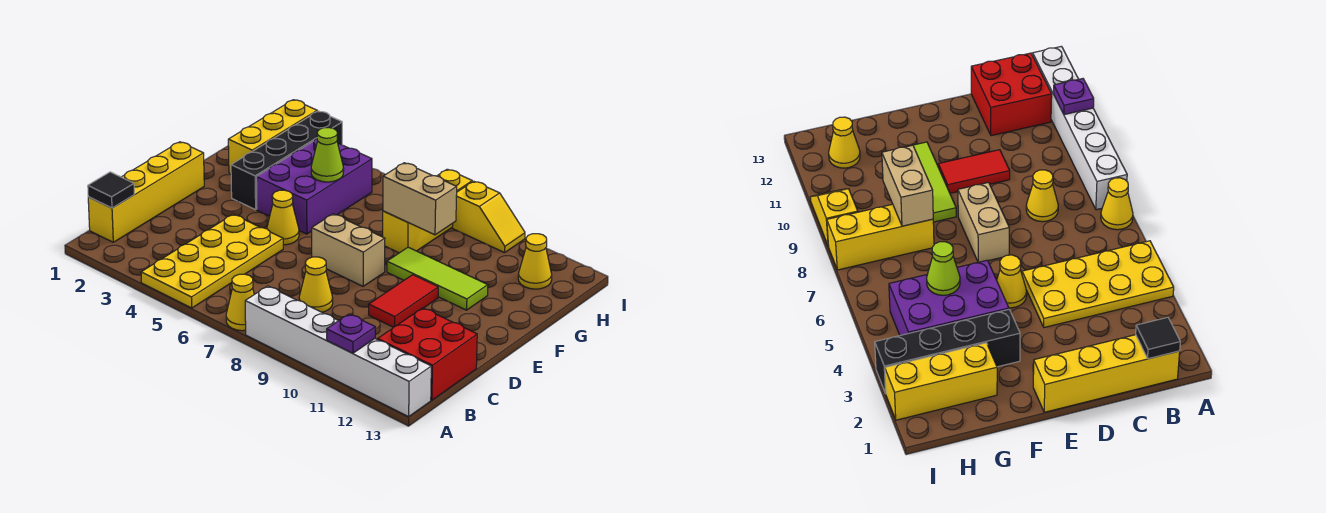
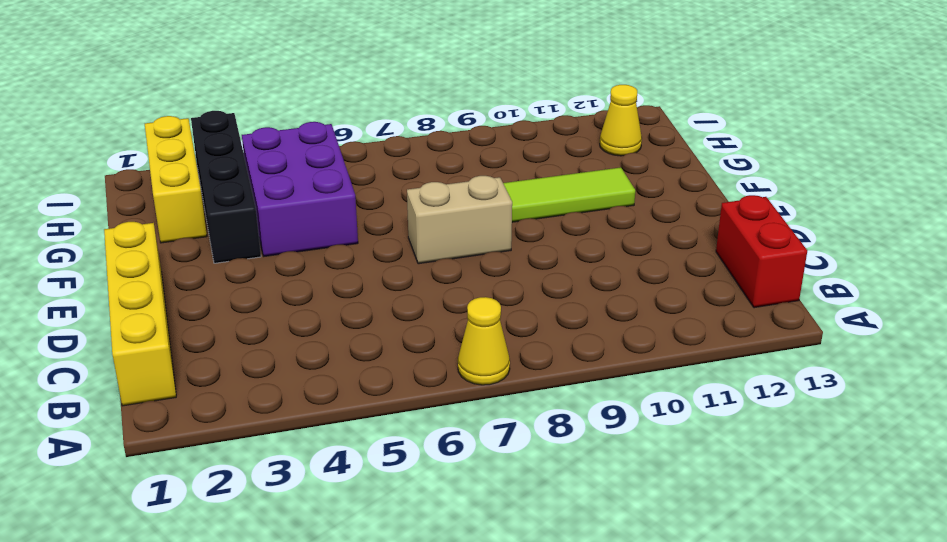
red brick B13:C13 level 1 -> red brick B12:C13 level 1
none -> yellow plate A4:D5 level 1
none -> white brick A8:A13 level 1
none -> yellow cone C8 level 1

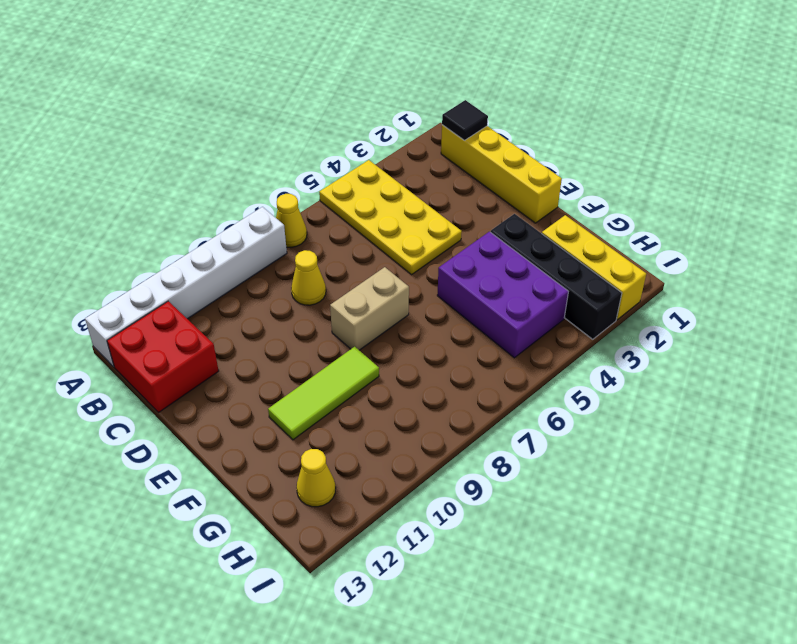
none -> red tile D10:E10 level 1
none -> yellow cone E5 level 1
none -> yellow brick G8:I8 level 1

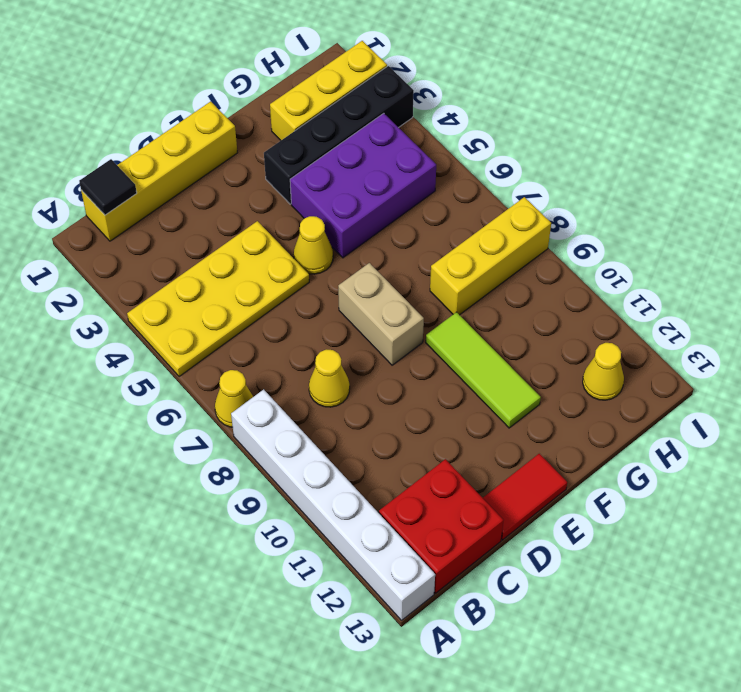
red tile D13:E13 level 1 -> red tile D10:E10 level 1
none -> yellow slope I9:I10 level 1 top 9
none -> purple plate A11 level 2
none -> lime cone G5 level 2

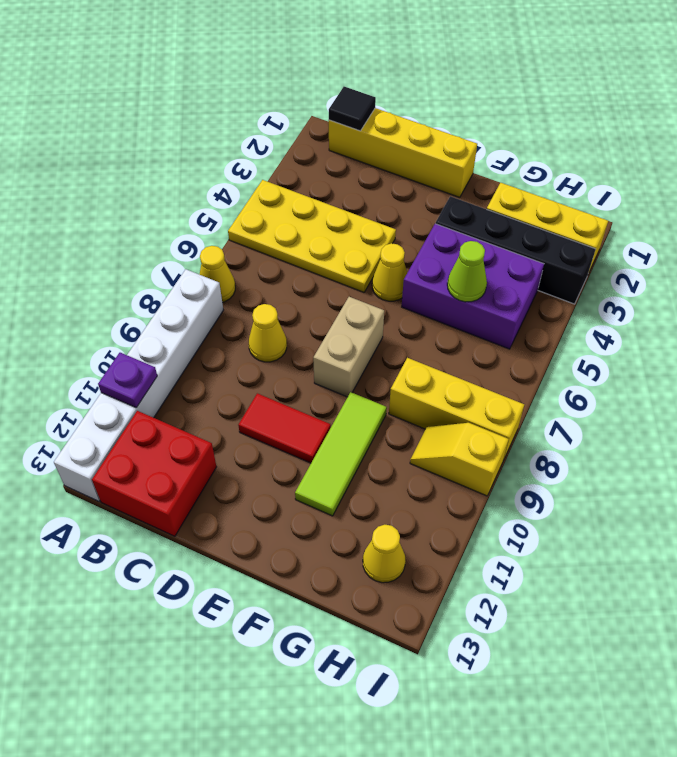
yellow slope H9:I9 level 1 top I -> yellow slope I9:I10 level 1 top 9
none -> tan brick G8:G9 level 2

